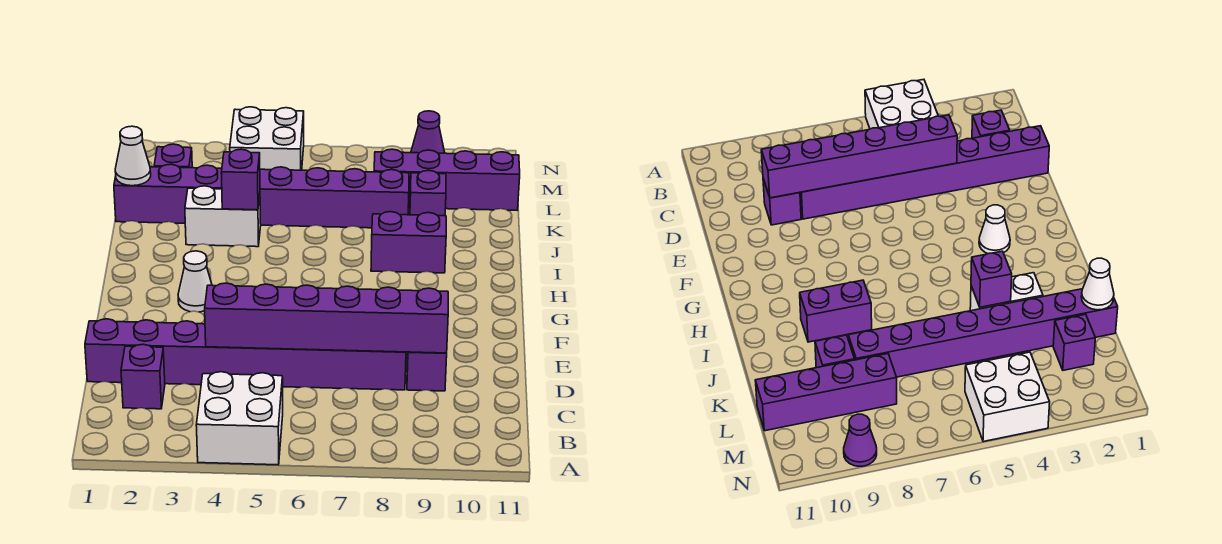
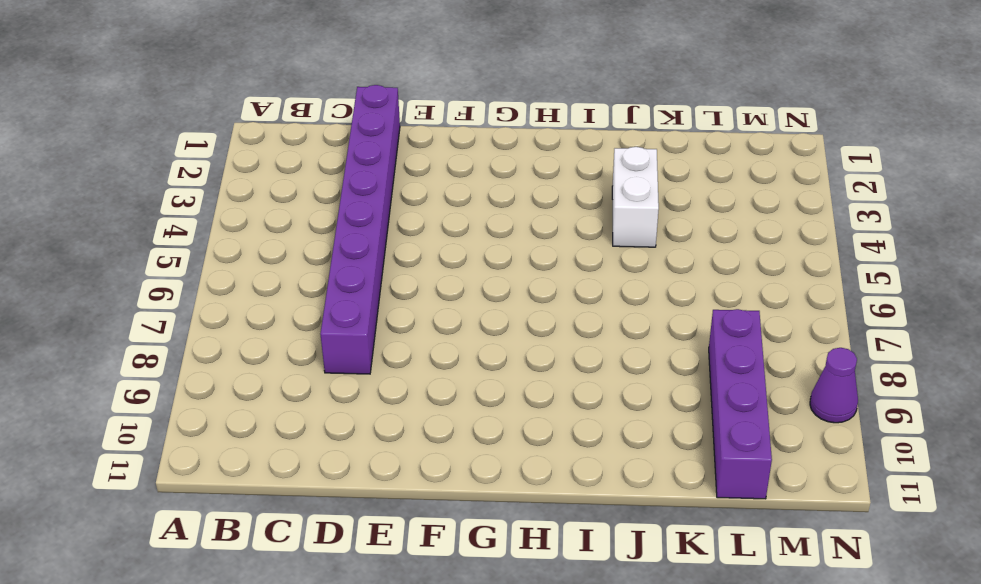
none -> white brick A4:B5 level 1
none -> purple brick C2 level 1
none -> purple brick D9 level 1

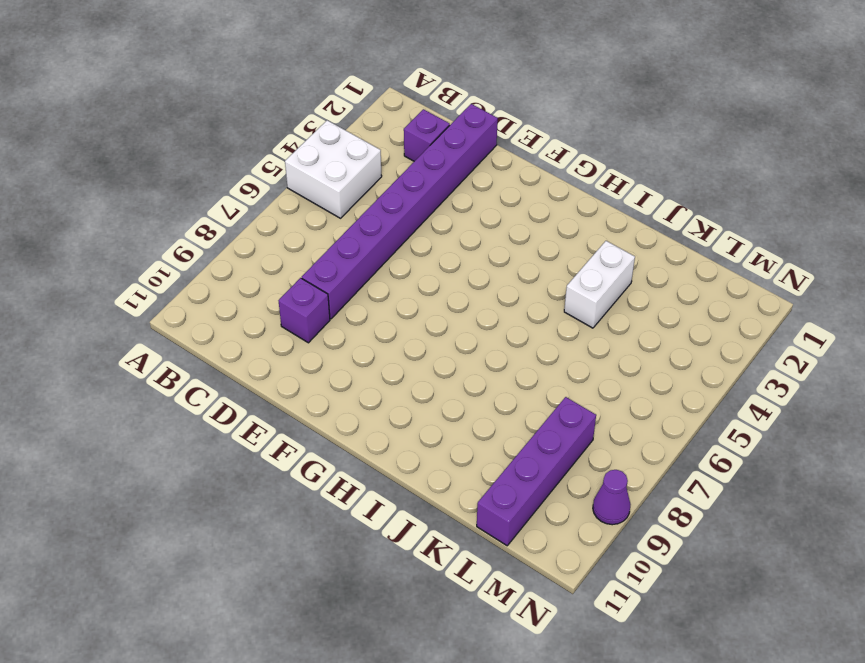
none -> white cone G3 level 1
none -> purple brick I8:I9 level 1
none -> purple brick K1:K8 level 1

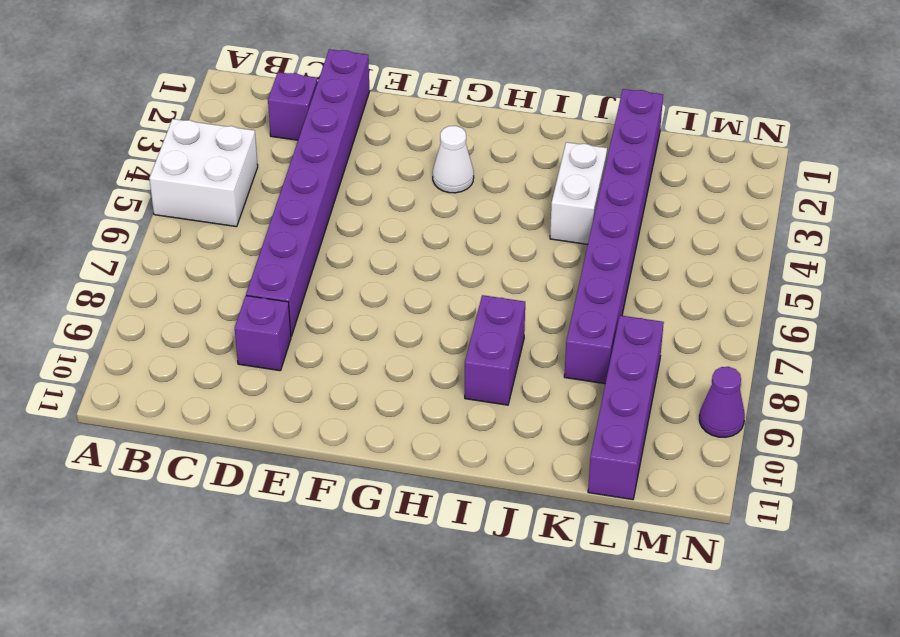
none -> purple brick K9 level 1
none -> purple brick L2 level 1
none -> white brick M4:N5 level 1

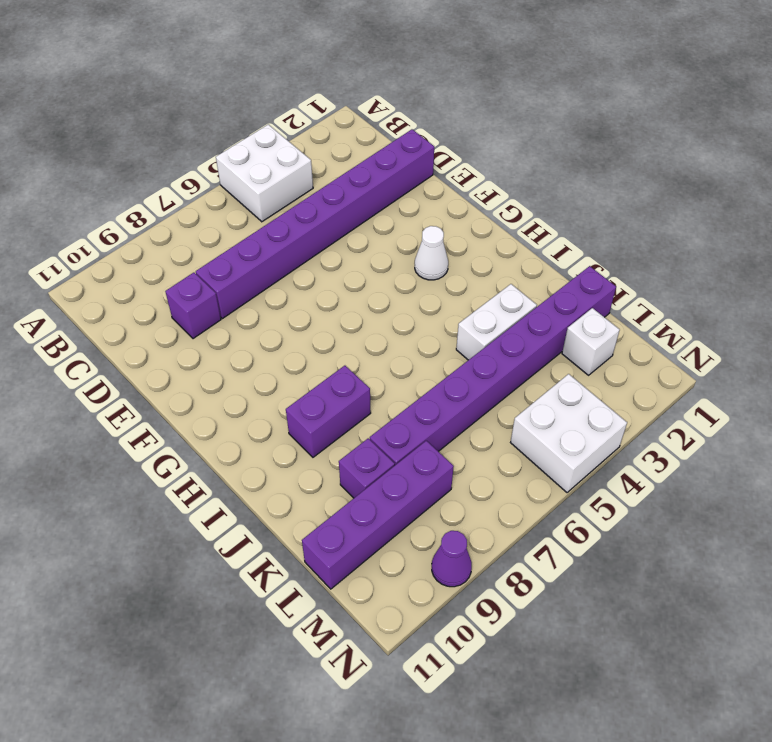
white brick L2 level 1 -> purple brick L2 level 1
none -> purple brick C2 level 1
none -> purple brick D4:D9 level 2
none -> purple brick J4 level 2

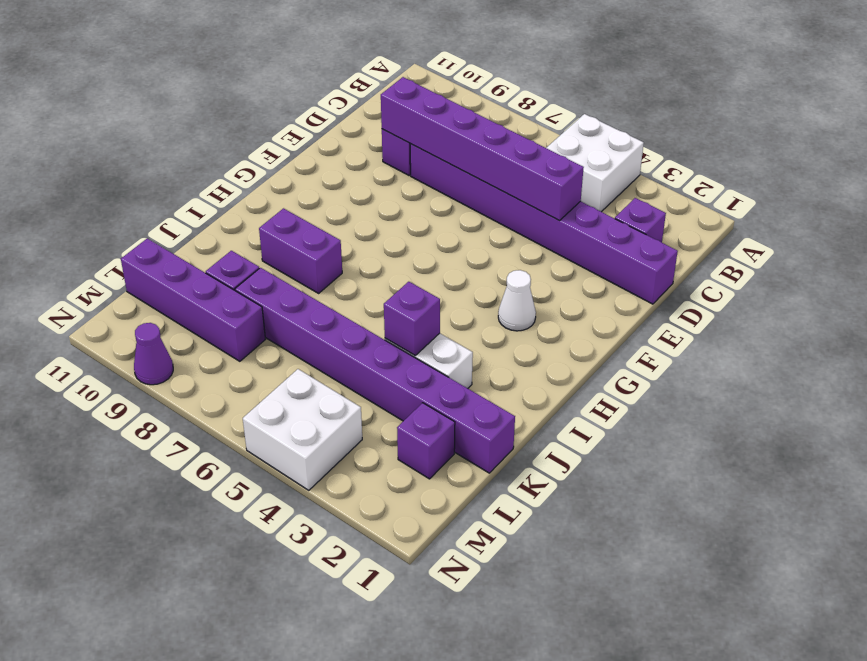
none -> white cone K1 level 2

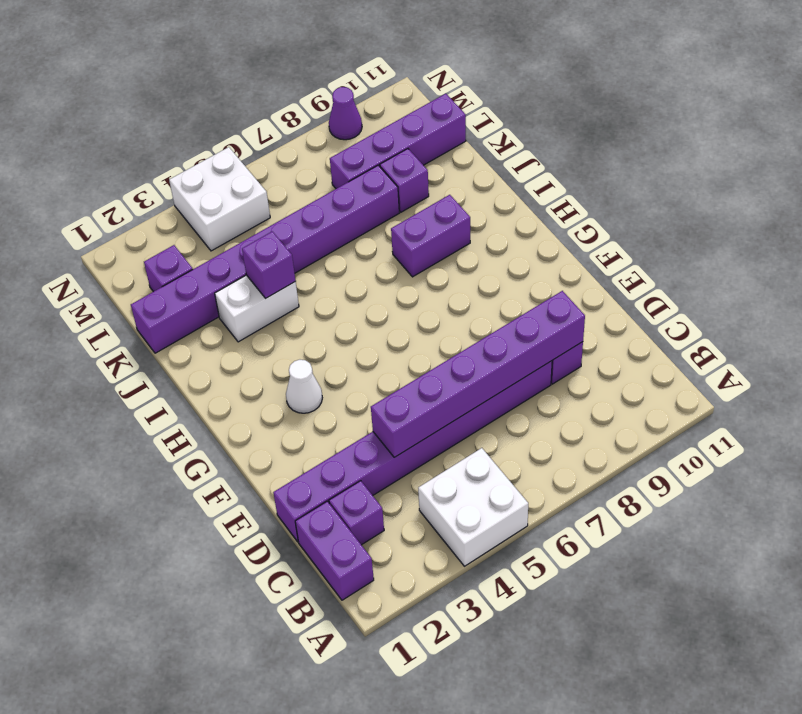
purple brick B1:C1 level 1 -> none
none -> white cone K1 level 2

